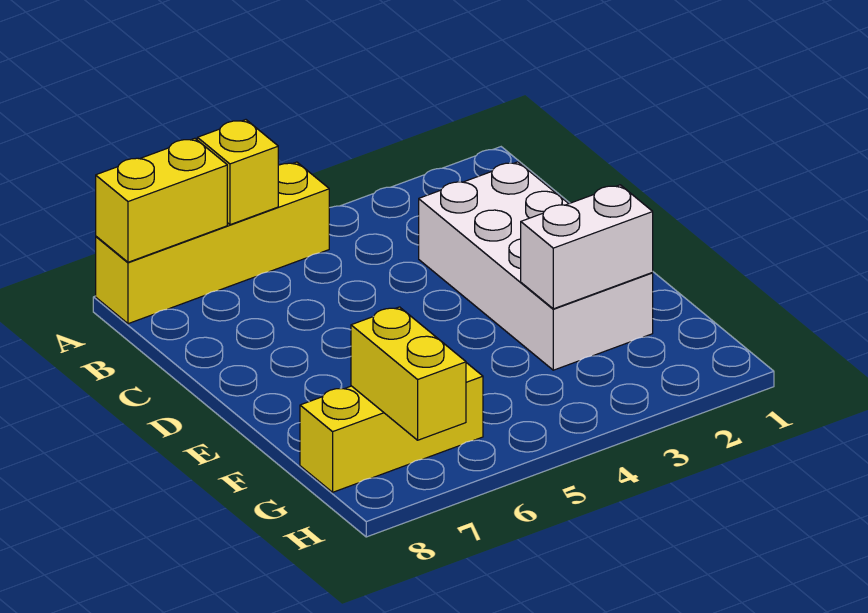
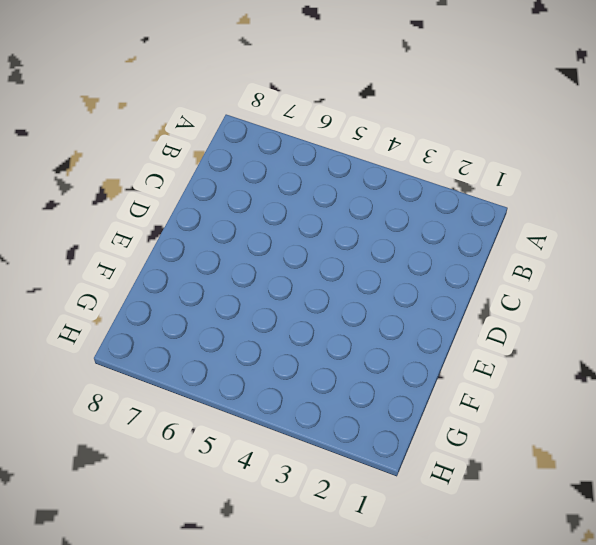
none -> yellow brick A5:A8 level 1
none -> white brick C2:F3 level 1

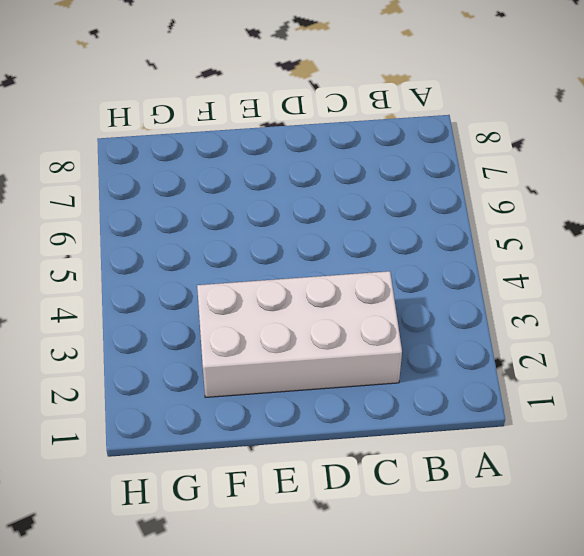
none -> yellow brick A5:A8 level 1
none -> yellow brick G6:G8 level 1

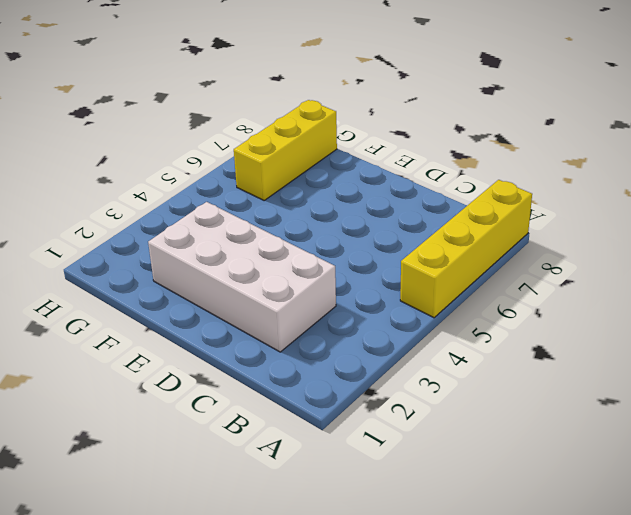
none -> yellow brick A6 level 2
none -> yellow brick A7:A8 level 2

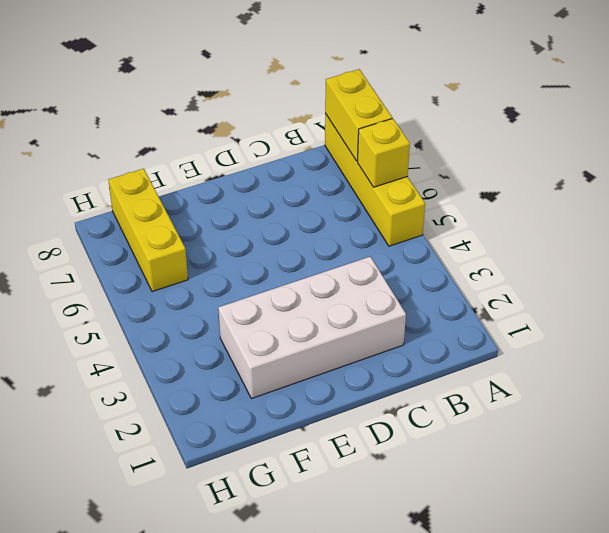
none -> white brick F2:F3 level 2
none -> yellow brick G7:H7 level 2

